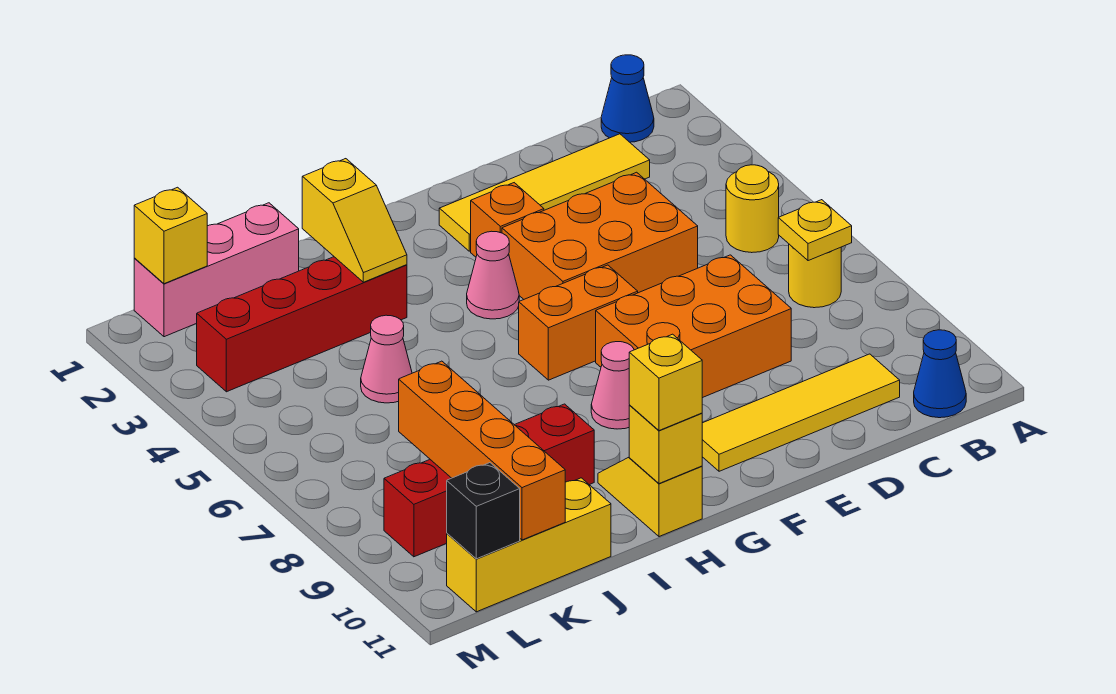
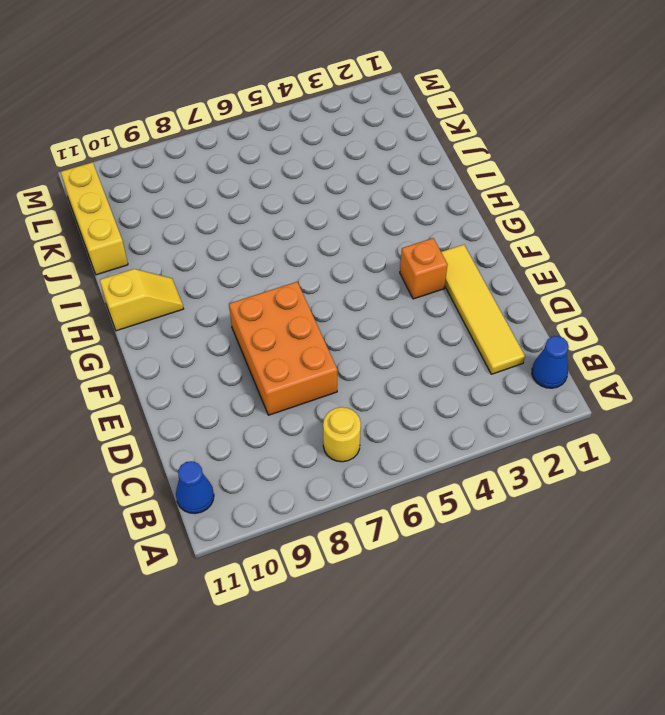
none -> yellow round brick B5 level 1
none -> yellow tile C10:F10 level 1
none -> orange brick D4:F5 level 1

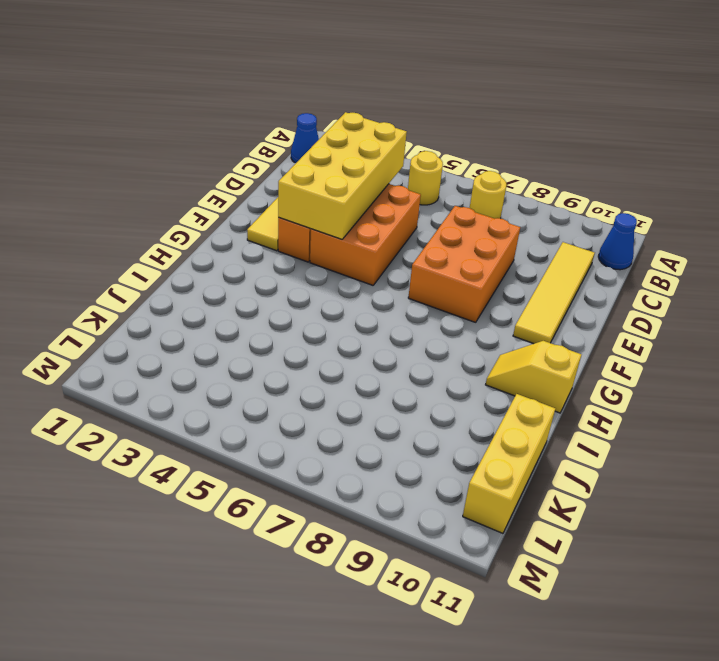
yellow brick C3:F4 level 2 -> none
none -> orange brick F6:G6 level 1
none -> pink cone G4 level 1
none -> pink cone G8 level 1

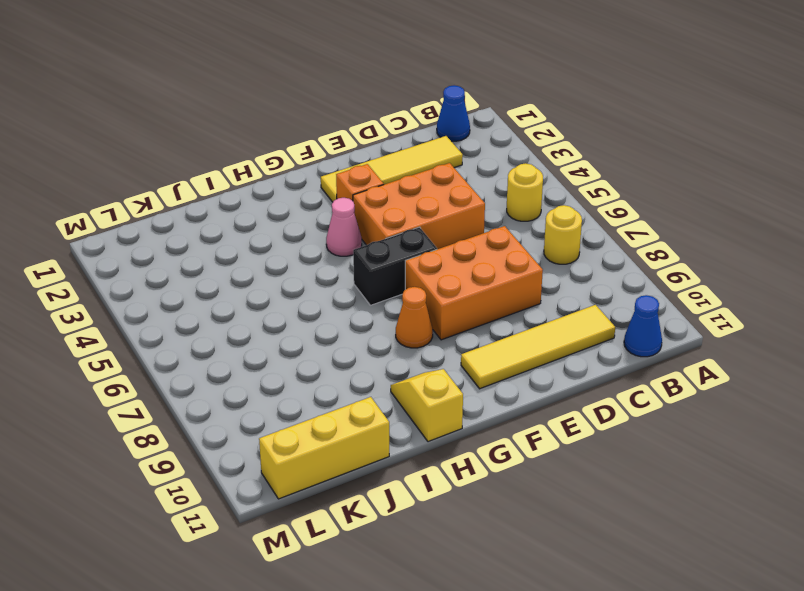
black brick F6:G6 level 1 -> orange brick F6:G6 level 1
orange cone G8 level 1 -> pink cone G8 level 1
none -> red brick I3:L3 level 1
none -> red brick I9:L9 level 1
none -> pink brick J1:L1 level 1

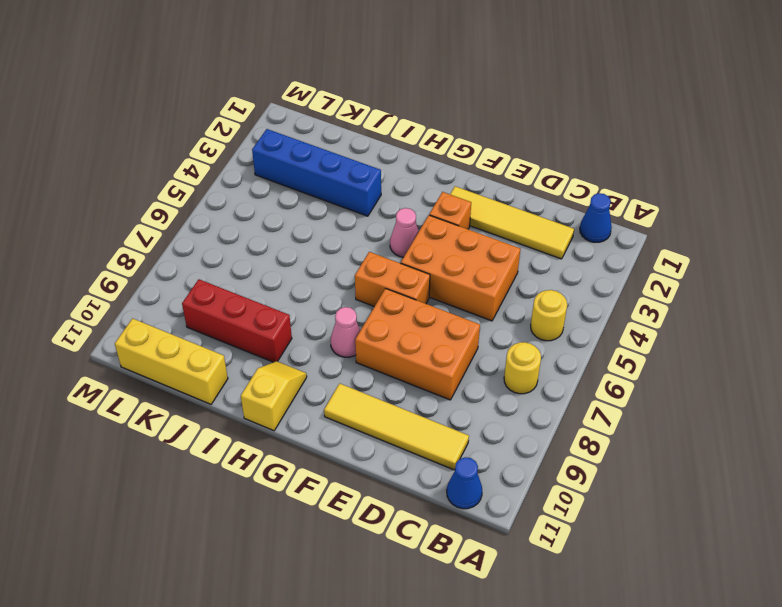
blue brick I3:L3 level 1 -> red brick I3:L3 level 1
red brick I9:K9 level 1 -> red brick I9:L9 level 1
none -> pink brick J1:L1 level 1
none -> pink cone J5 level 1
none -> yellow plate B7 level 2

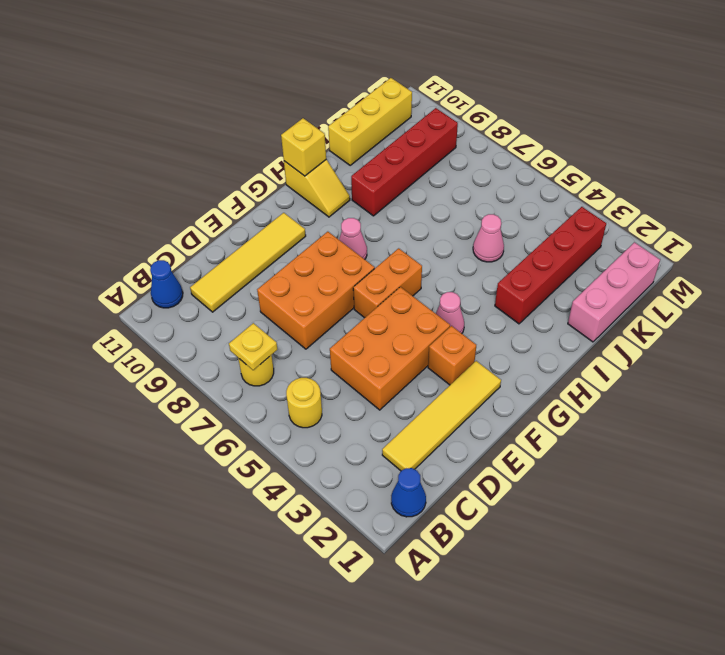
none -> yellow slope I2:I3 level 2 top 2
none -> orange brick K8:K11 level 2
none -> yellow brick L1 level 2

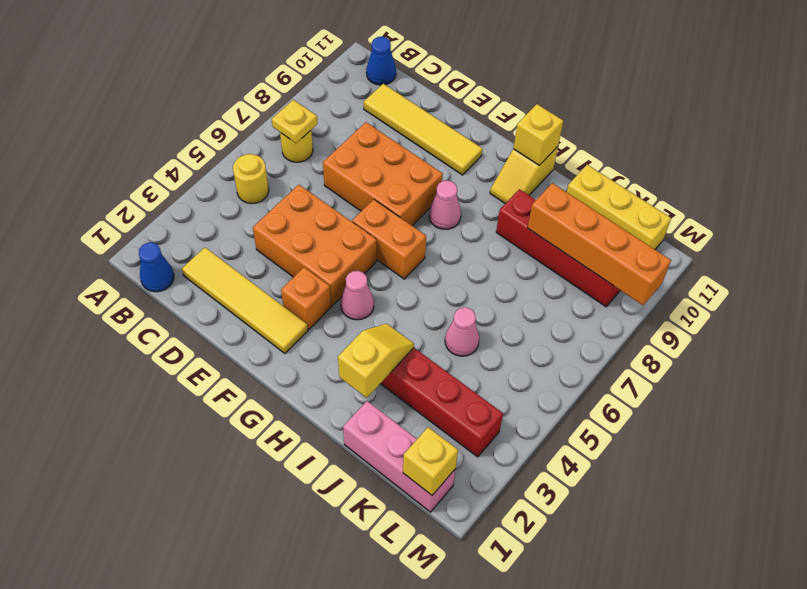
orange brick J9:M9 level 2 -> orange brick K8:K11 level 2
none -> black brick L11 level 2
none -> yellow brick H11 level 3

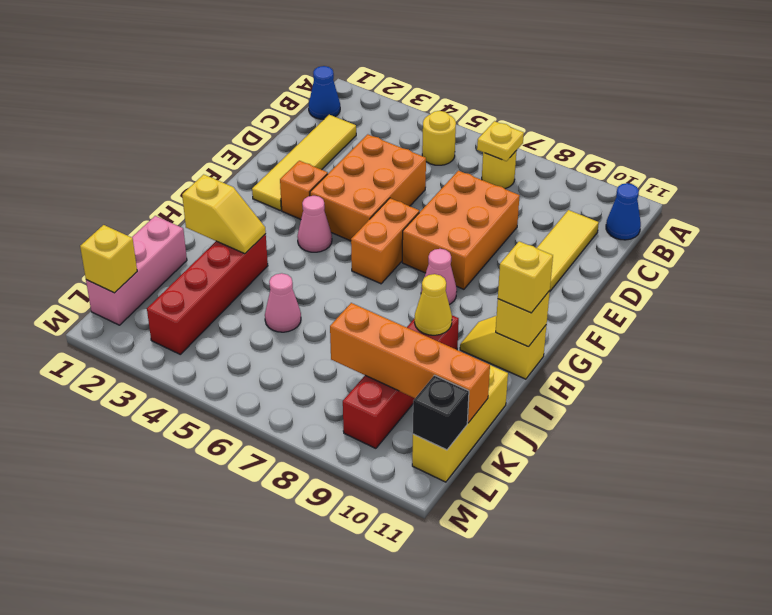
yellow cone I9 level 2 -> none

